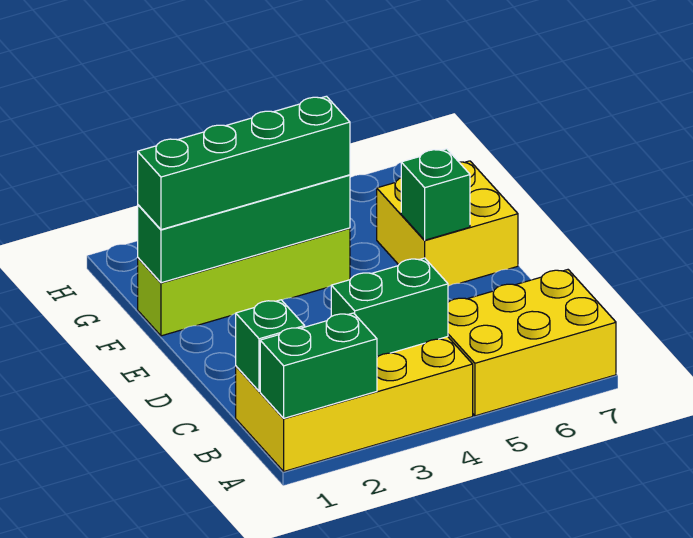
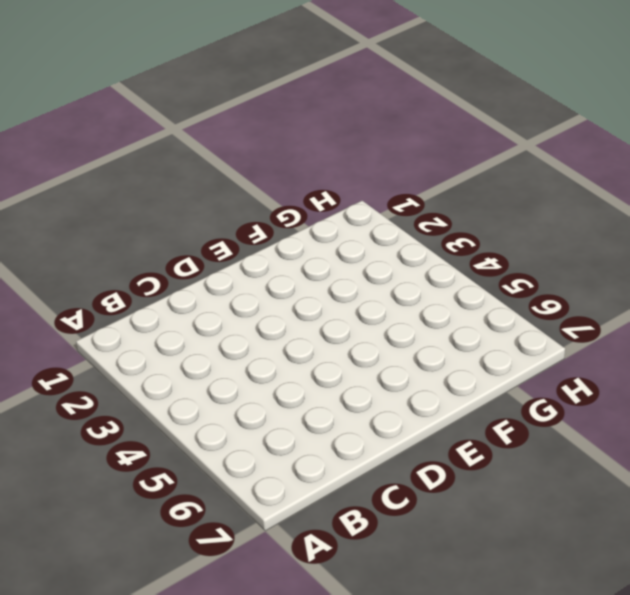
none -> yellow brick A1:B4 level 1
none -> yellow brick A5:B7 level 1

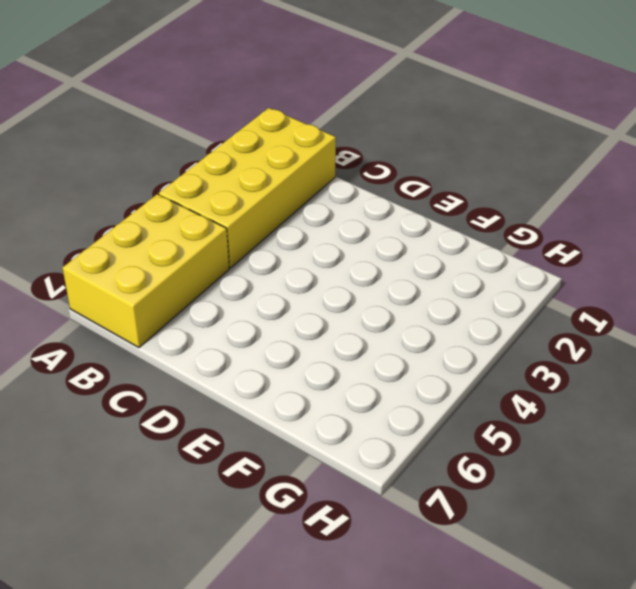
none -> yellow brick E6:F7 level 1
none -> lime brick F1:F4 level 1

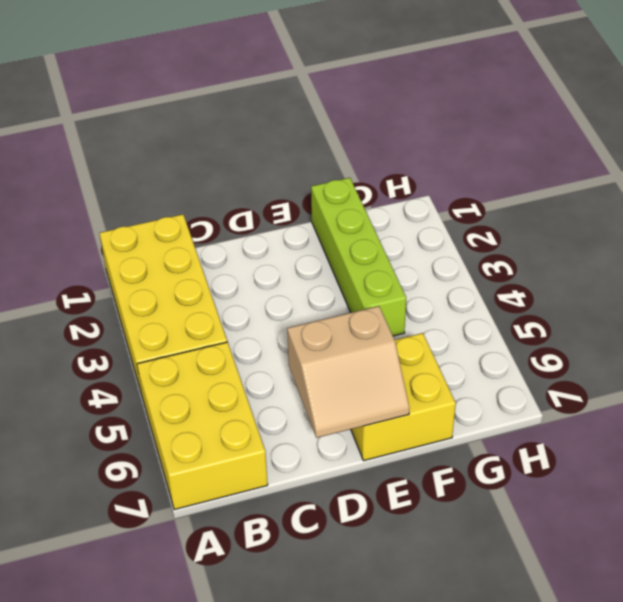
tan slope D6:E7 level 2 top 6 -> green brick E6 level 2
none -> green brick A1:A2 level 2
none -> green brick B1 level 2

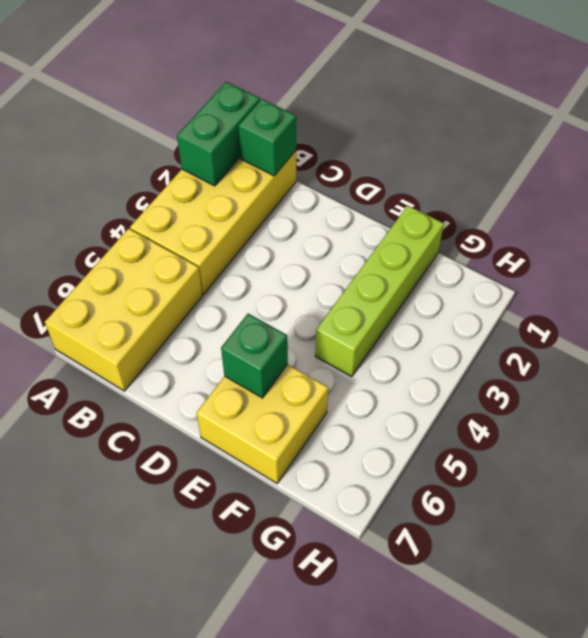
none -> green brick B3:B4 level 2
none -> green brick F1:F4 level 2

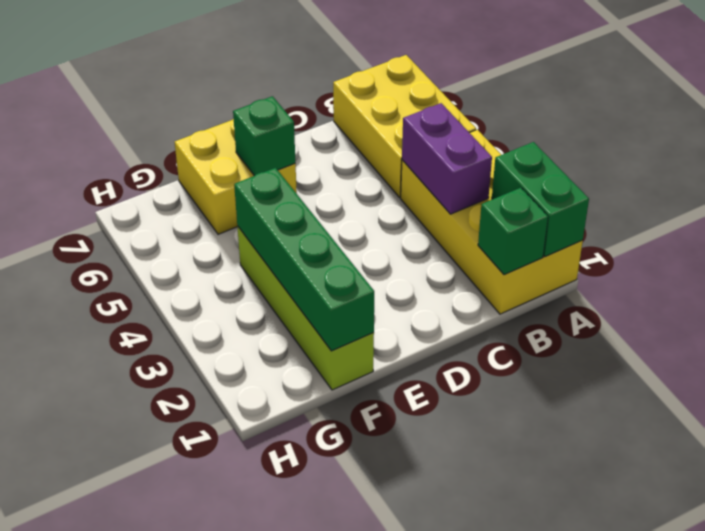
purple brick B3:B4 level 2 -> green brick B3:B4 level 2
none -> green brick F1:F4 level 3

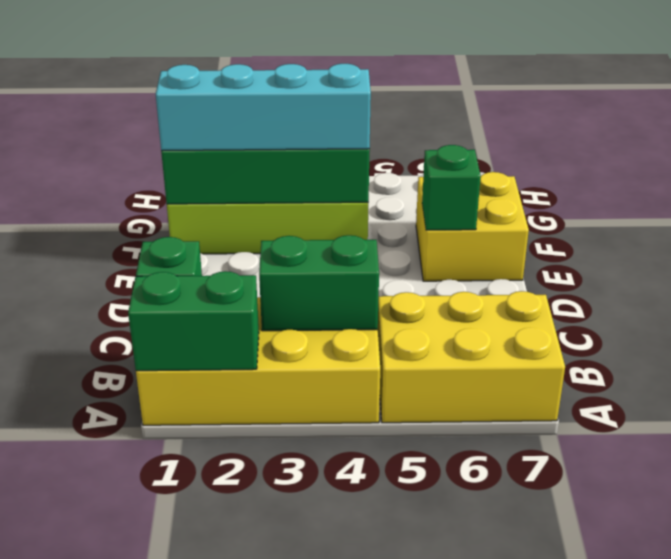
cyan brick F1:F4 level 3 -> green brick F1:F4 level 3

